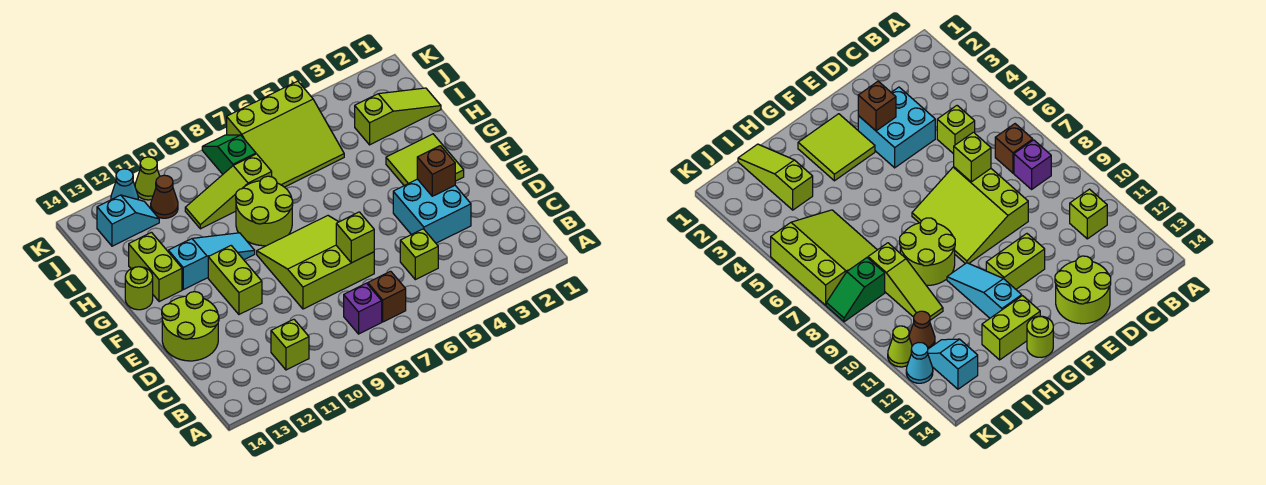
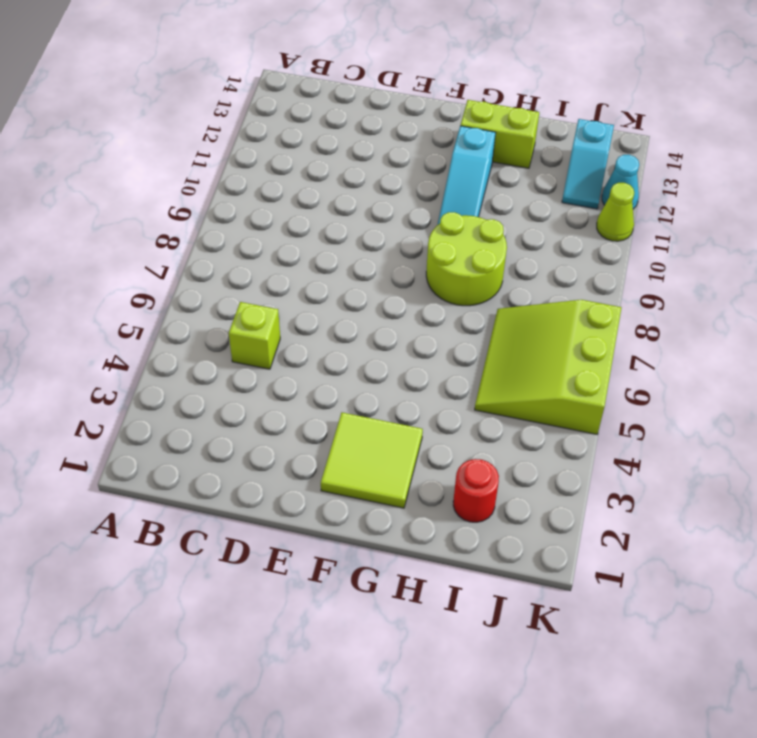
red round brick I2 level 1 -> lime slope I1:I3 level 1 top 3
none -> brown brick B7 level 1
none -> purple brick B8 level 1
none -> lime brick B11 level 1

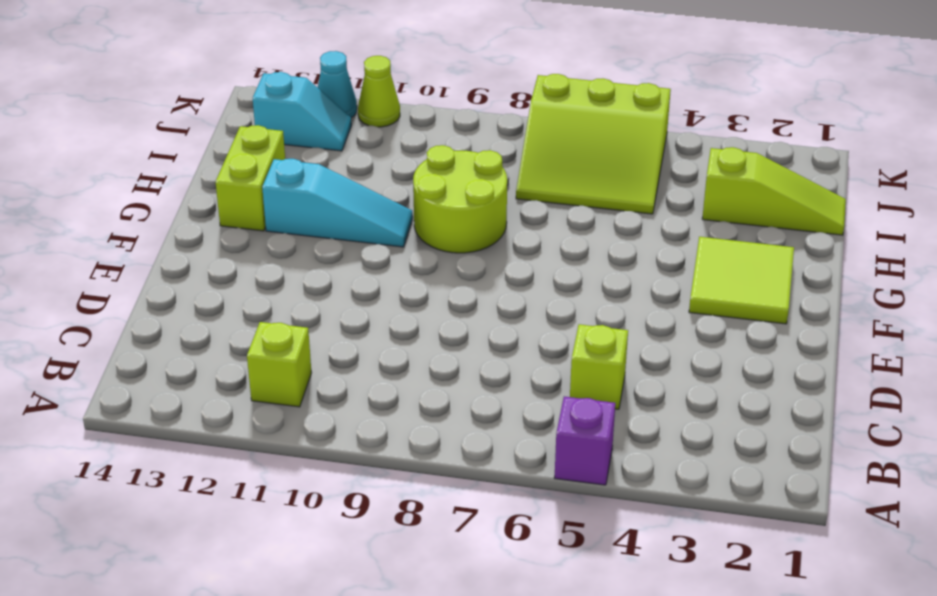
purple brick A5 level 1 -> purple brick B8 level 1
none -> brown brick B7 level 1
none -> cyan brick D3:E4 level 1
none -> lime slope D7:F9 level 1 top D

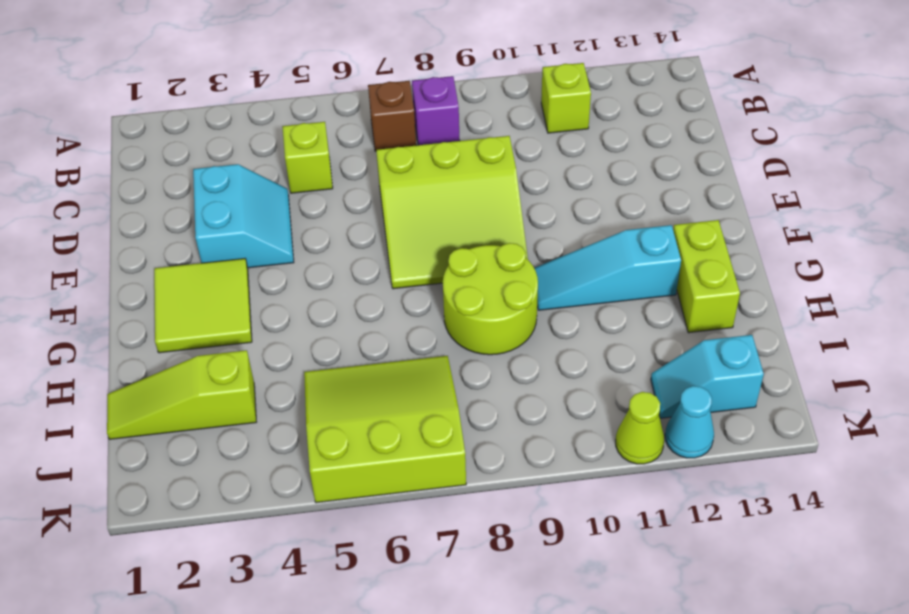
cyan slope D3:E4 level 1 top 3 -> cyan brick D3:E4 level 1
none -> lime round brick D13:E14 level 1
none -> lime brick E11:F11 level 1
none -> lime round brick G14 level 1

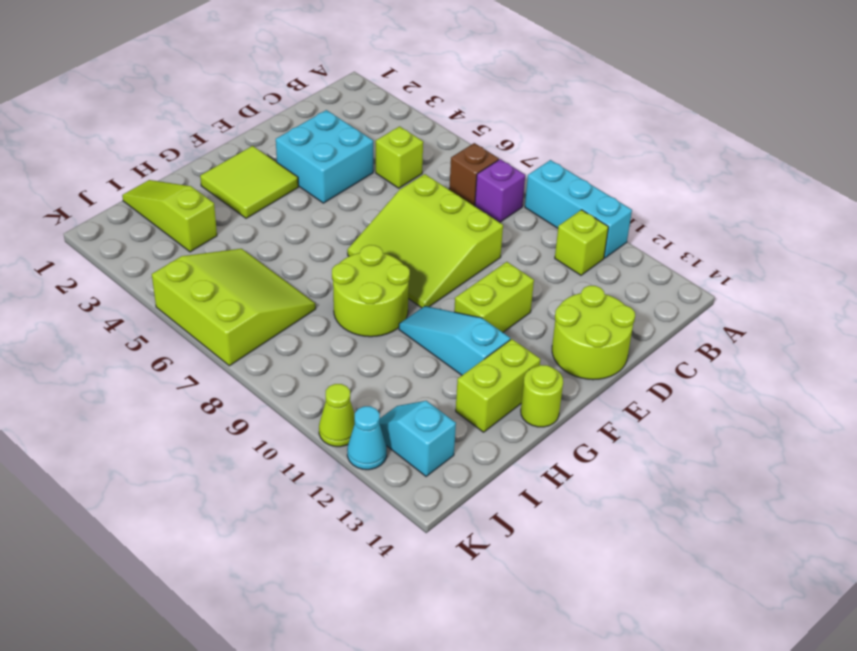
cyan brick A9:A11 level 1 -> none
none -> lime slope I8:I10 level 1 top 8
none -> green slope J8:K8 level 1 top J
none -> brown cone J11 level 1

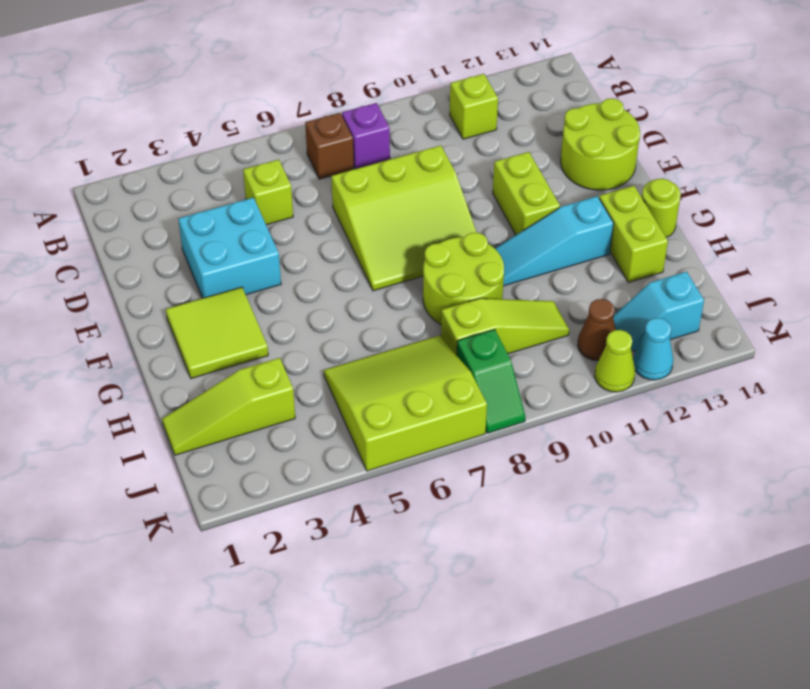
none -> lime brick D7 level 2
none -> brown brick E3 level 2

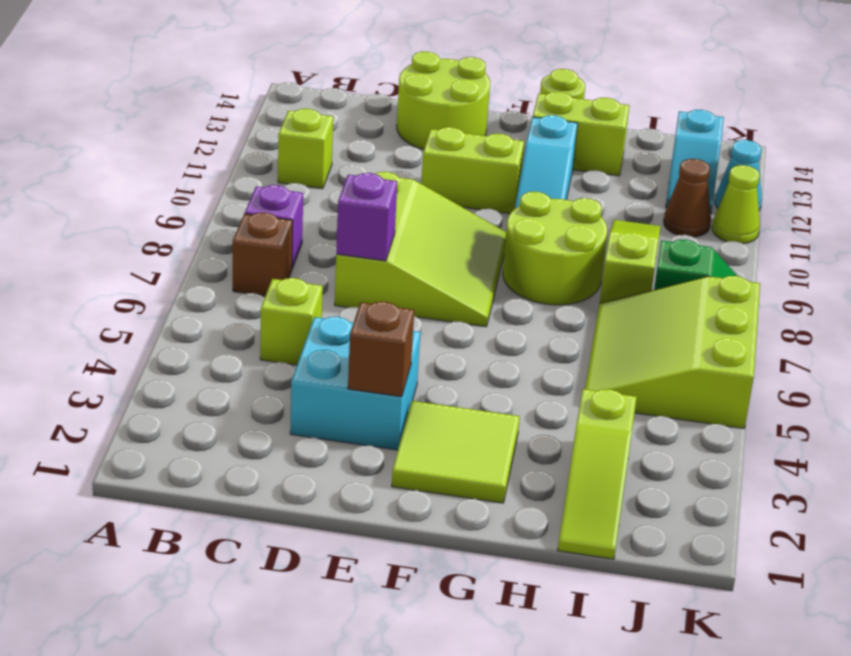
purple brick D7 level 2 -> lime brick D7 level 2

